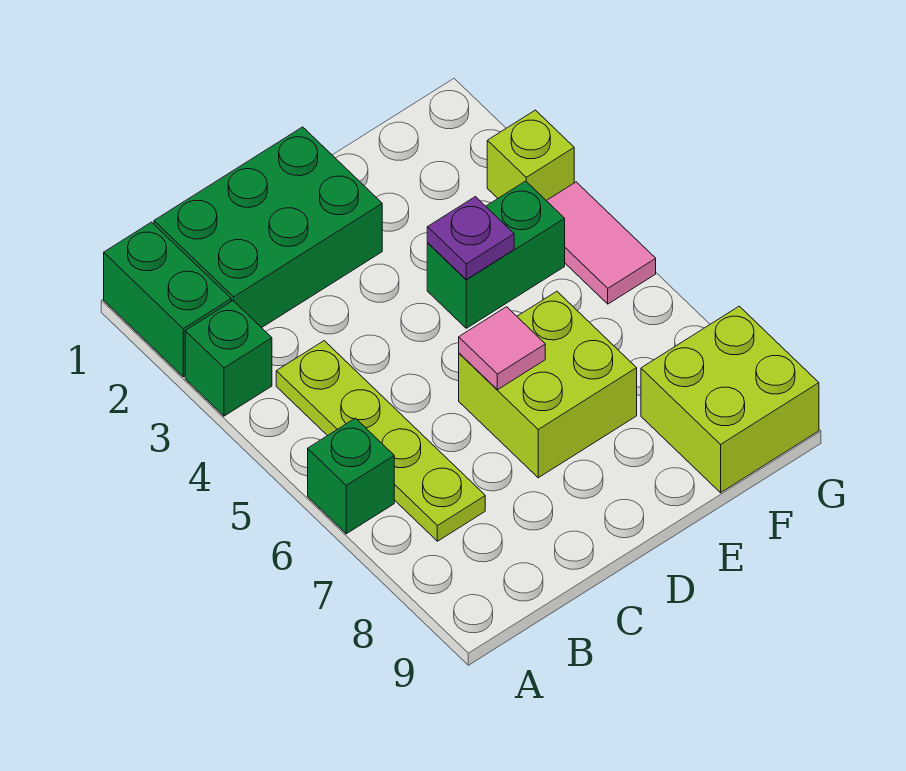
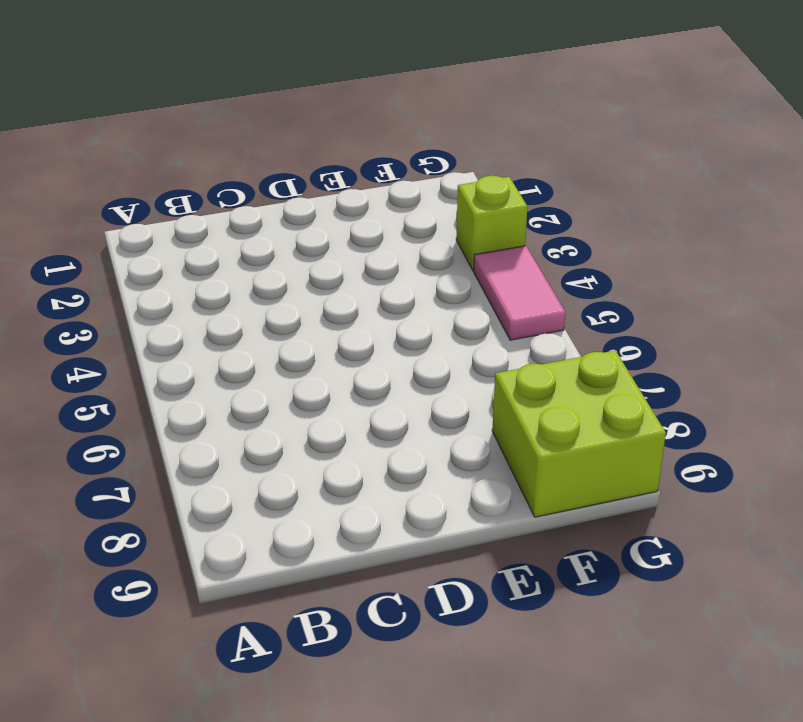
none -> green brick A1:A2 level 1
none -> green brick A3 level 1
none -> green brick A6 level 1

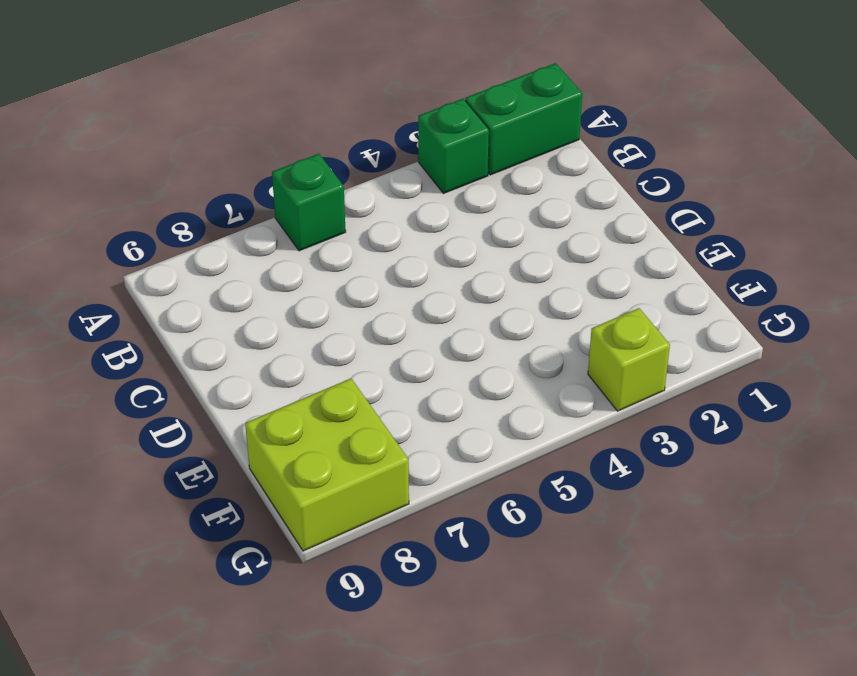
none -> green brick B1:D2 level 1
none -> lime plate B4:B7 level 1
none -> lime brick D6:E7 level 1

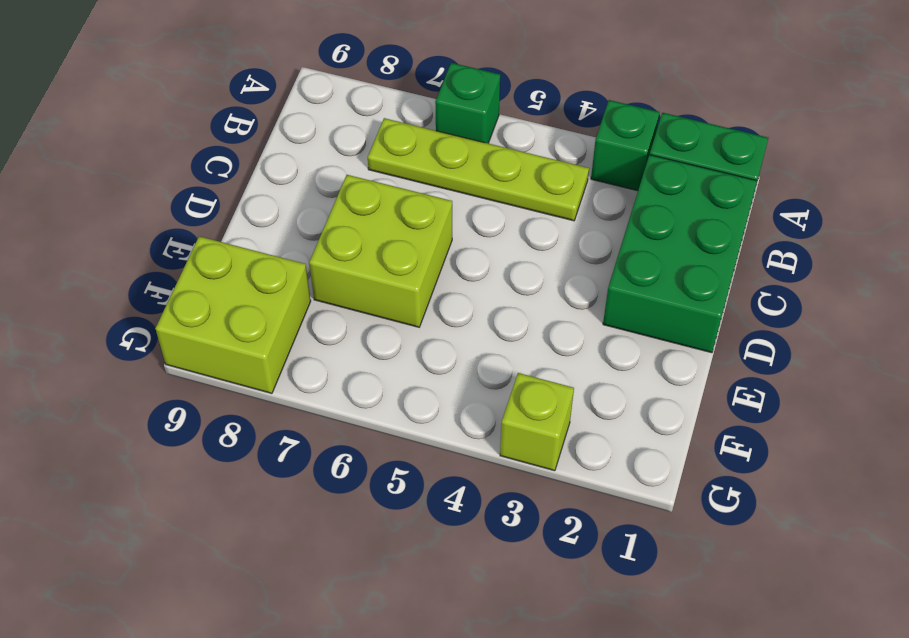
none -> green brick E4:F4 level 1
none -> pink tile G4:G5 level 1
none -> pink tile D6 level 2

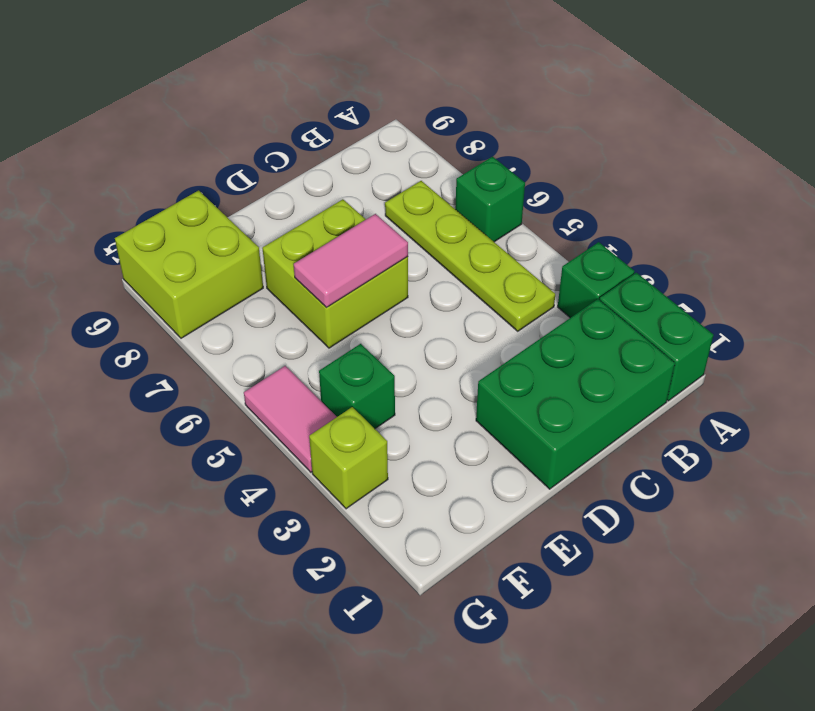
pink tile D6:E6 level 2 -> pink tile D6 level 2
green brick F4 level 1 -> green brick E4:F4 level 1
none -> purple plate E4 level 2

